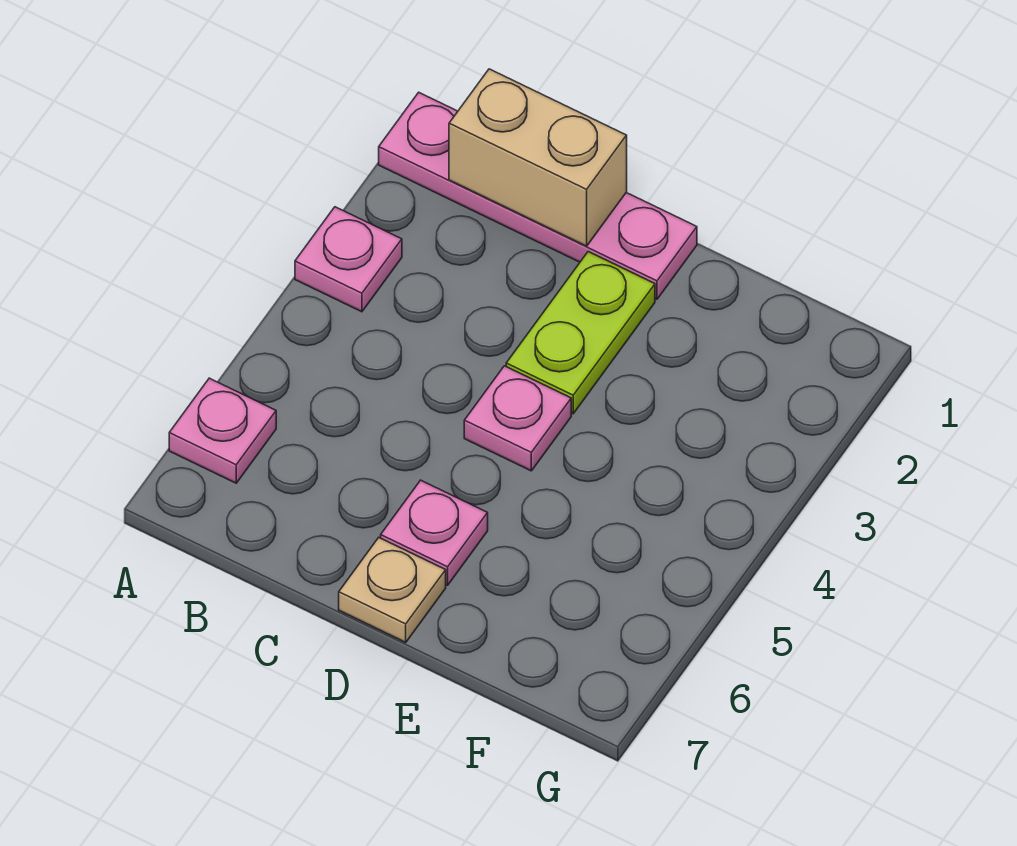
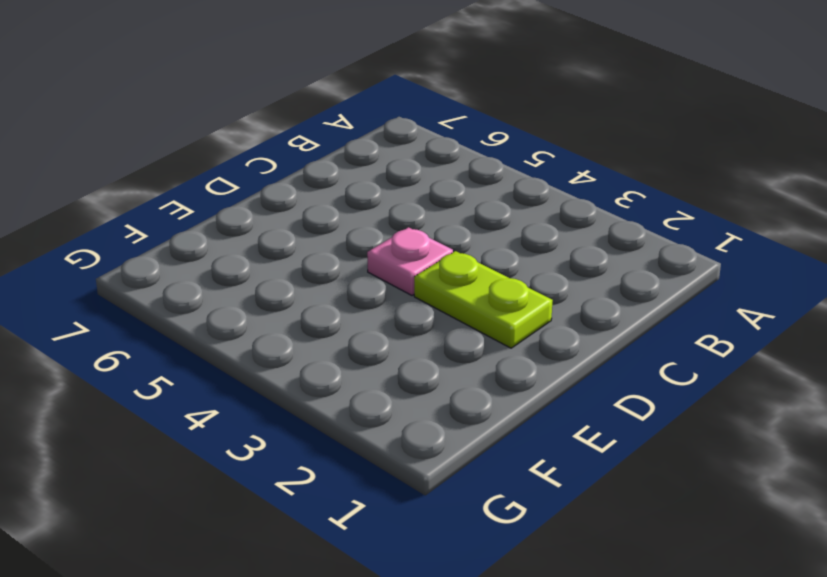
none -> pink plate A1:D1 level 1
none -> pink plate A3 level 1

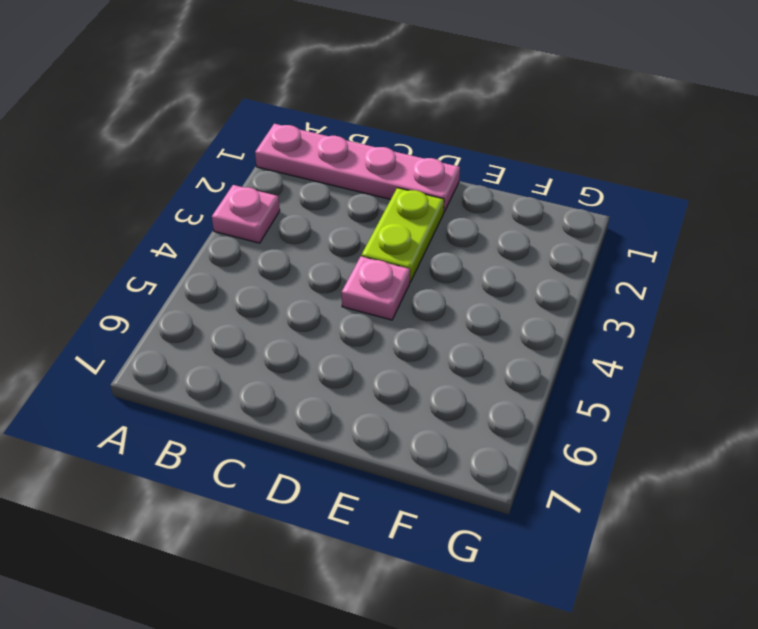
none -> pink plate A6 level 1
none -> pink plate D6 level 1

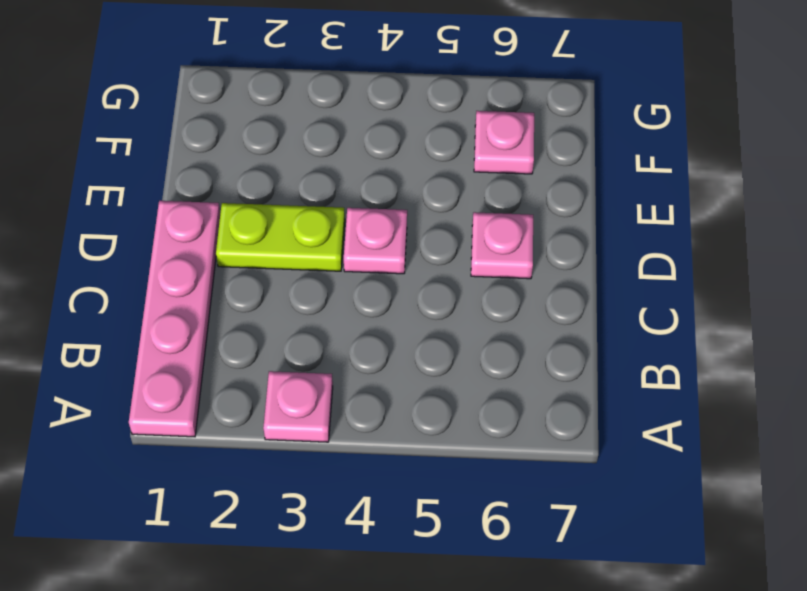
pink plate F6 level 1 -> pink plate A6 level 1
none -> tan plate D7 level 1
none -> tan brick B1:C1 level 2

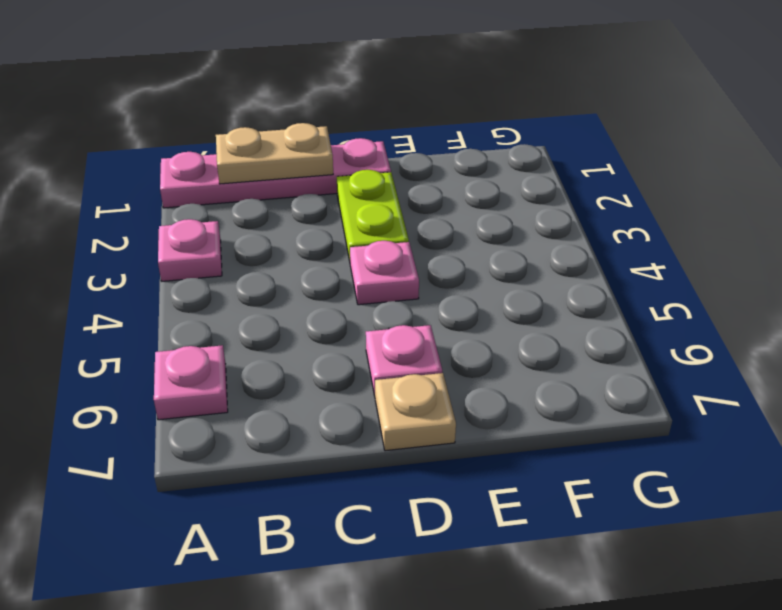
tan plate B1:C1 level 2 -> tan brick B1:C1 level 2

